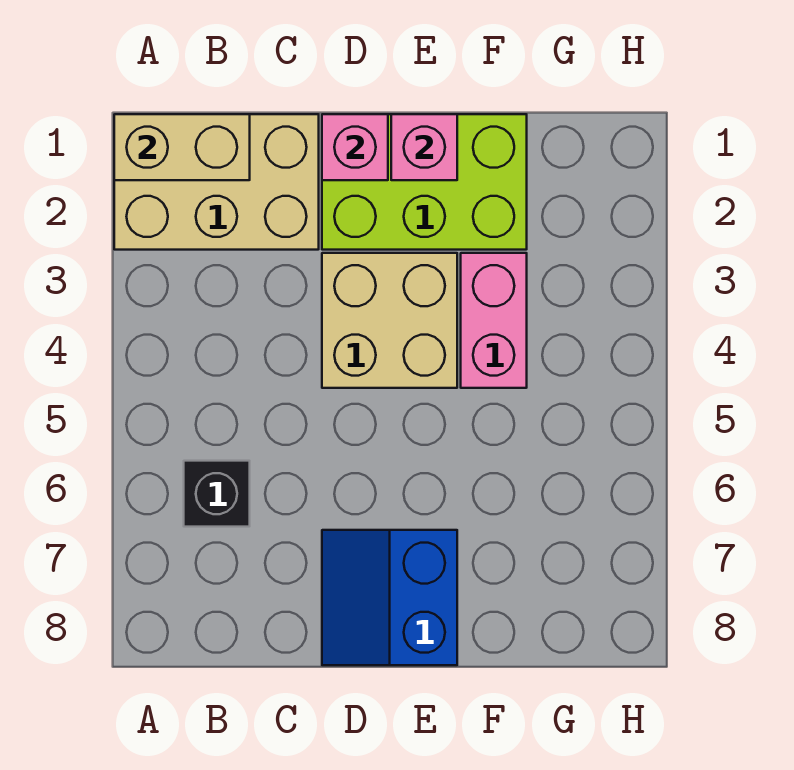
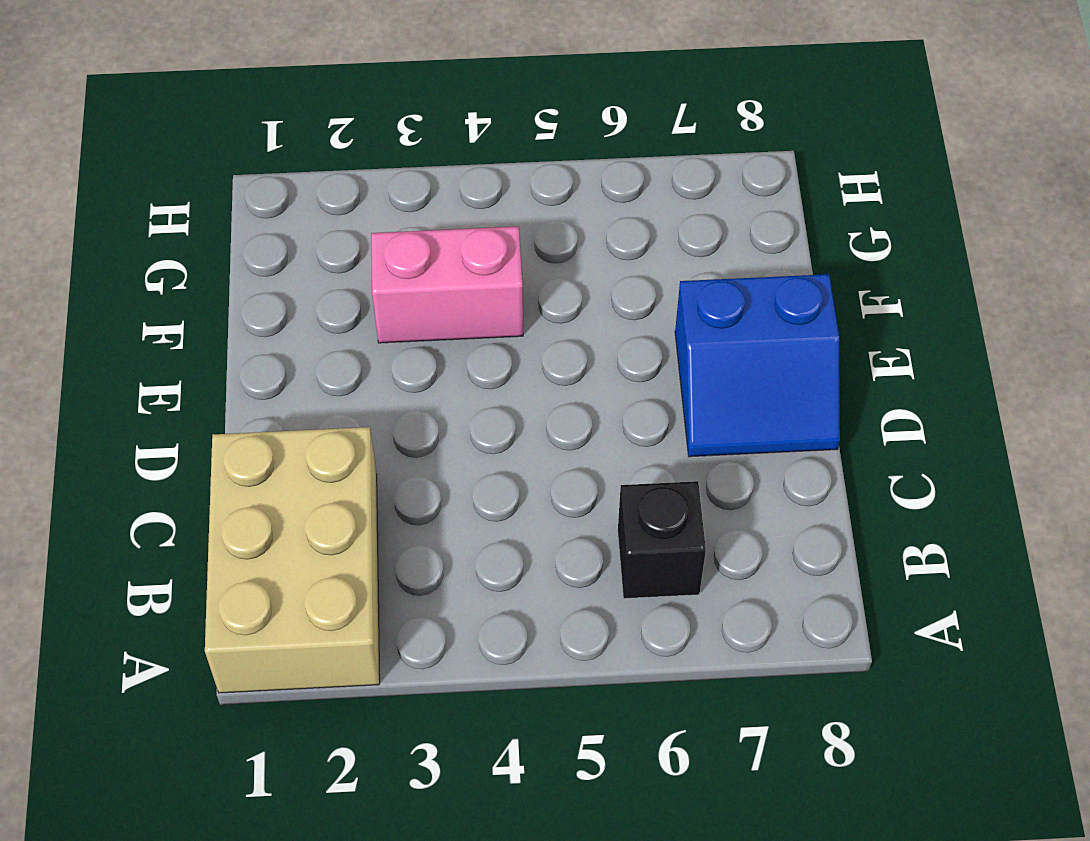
none -> lime brick D1:F2 level 1
none -> tan brick D3:E4 level 1

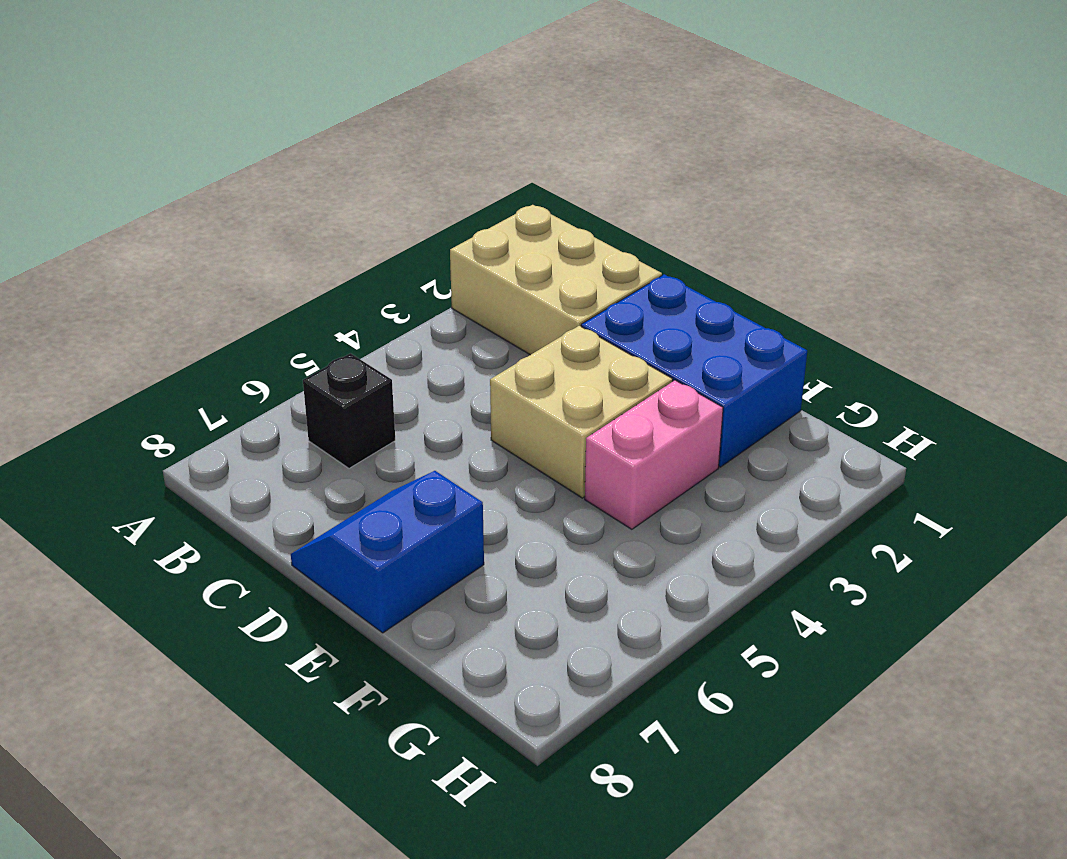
blue brick D1:F2 level 1 -> lime brick D1:F2 level 1
none -> tan brick A1:B1 level 2
none -> pink brick D1 level 2

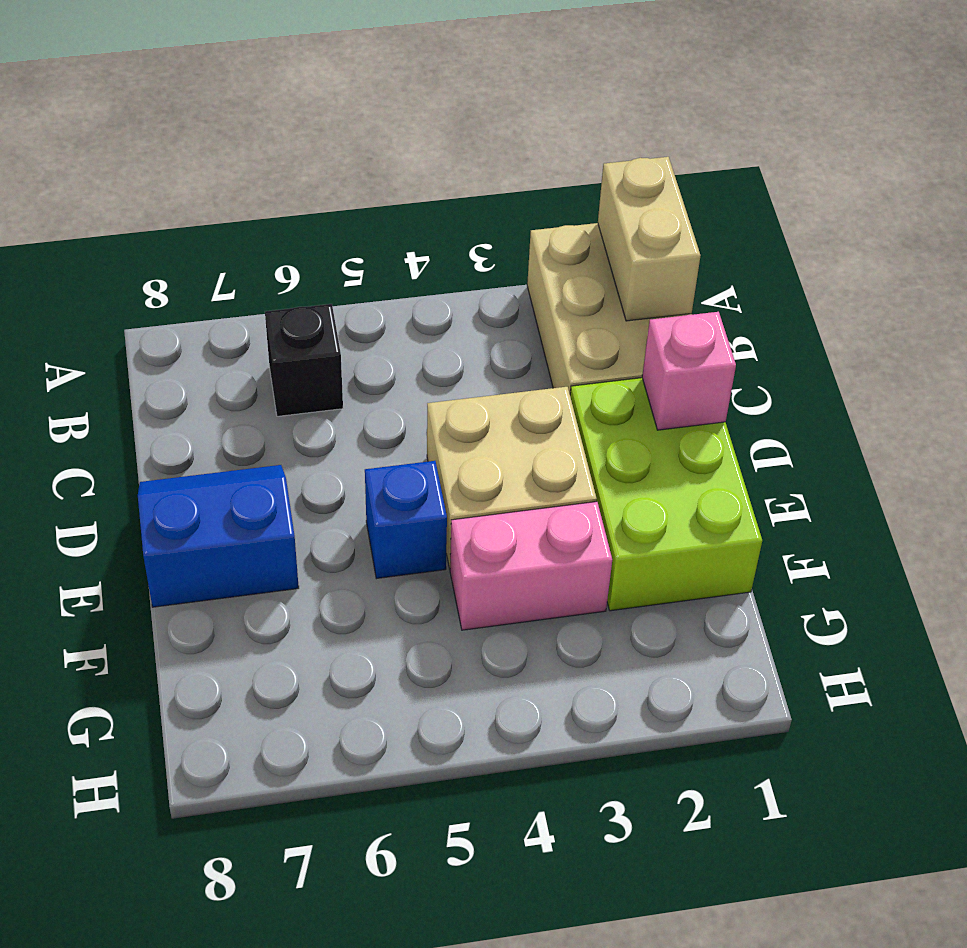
blue brick E5 level 1 -> none
none -> pink brick E1 level 2

